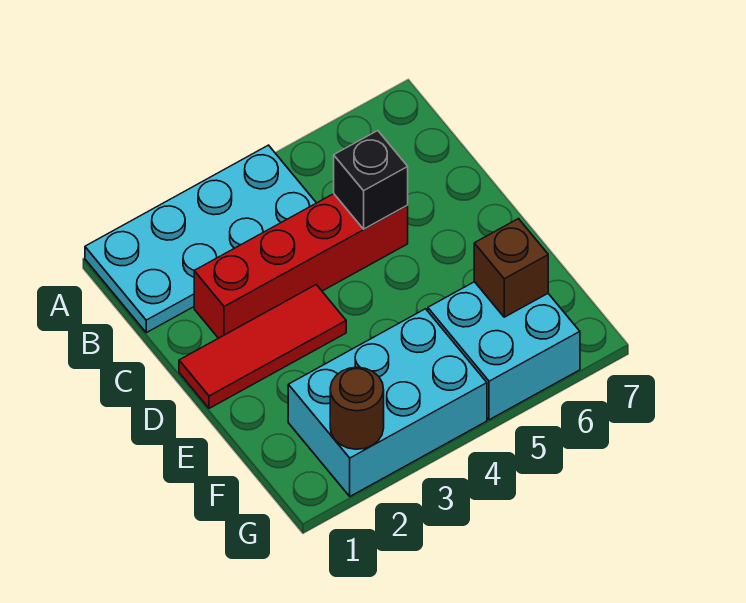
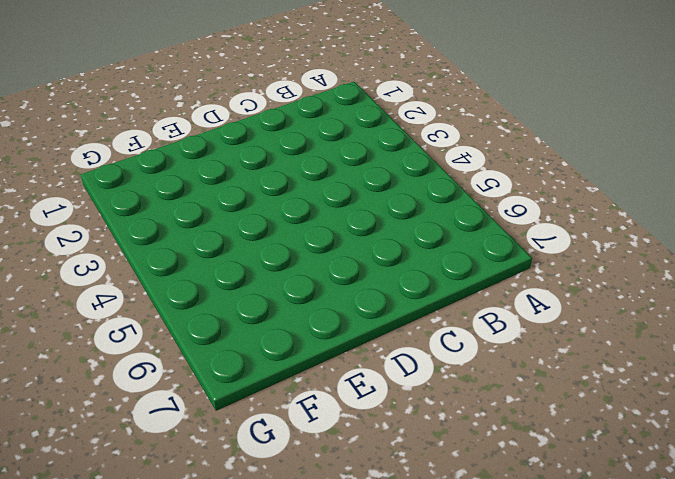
none -> cyan plate A1:B4 level 1
none -> red brick C2:C5 level 1

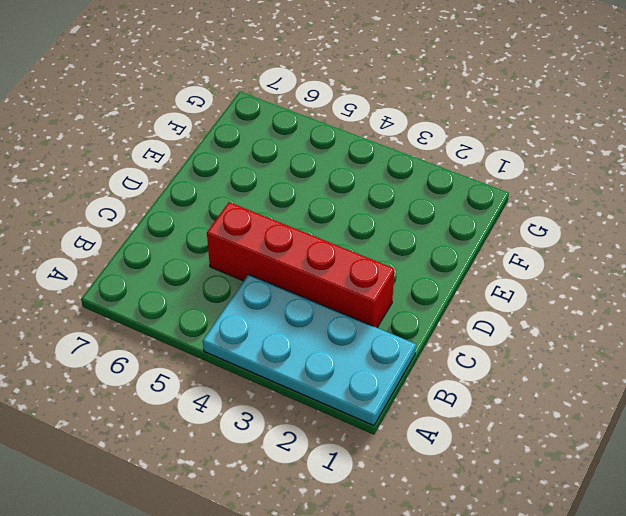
none -> red tile D1:D3 level 1
none -> cyan brick F2:G4 level 1

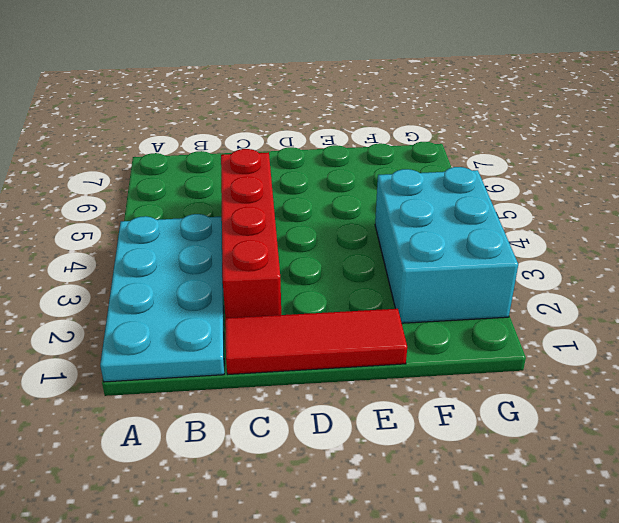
red tile C1:E1 level 1 -> red tile D1:D3 level 1
none -> cyan brick F5:G6 level 1
none -> black brick C5 level 2

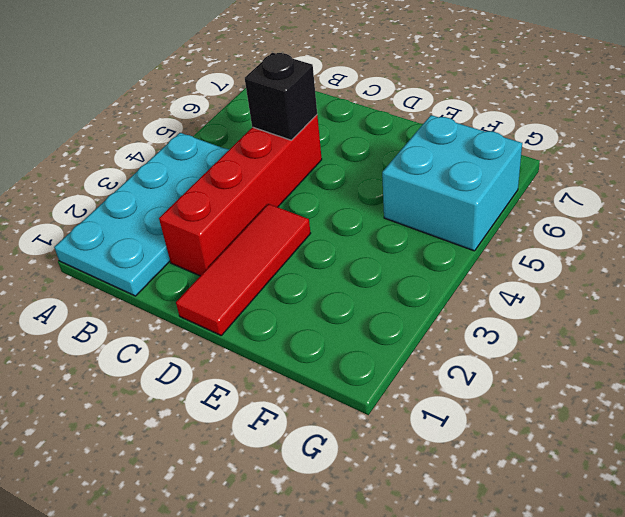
none -> cyan brick F2:G4 level 1
none -> brown brick F6 level 2

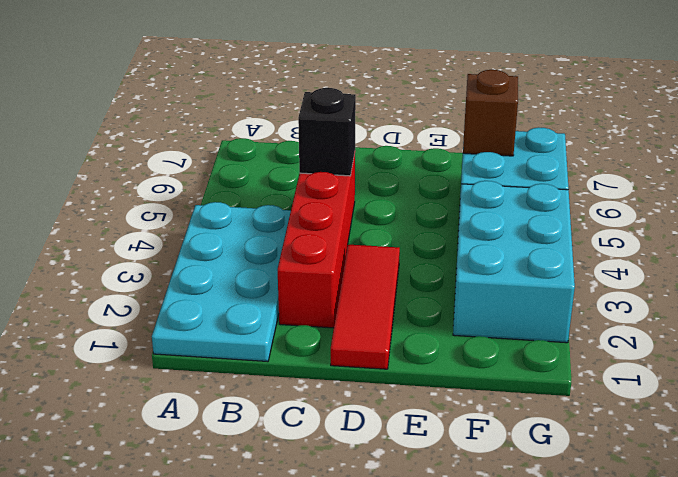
none -> brown round brick G2 level 2

